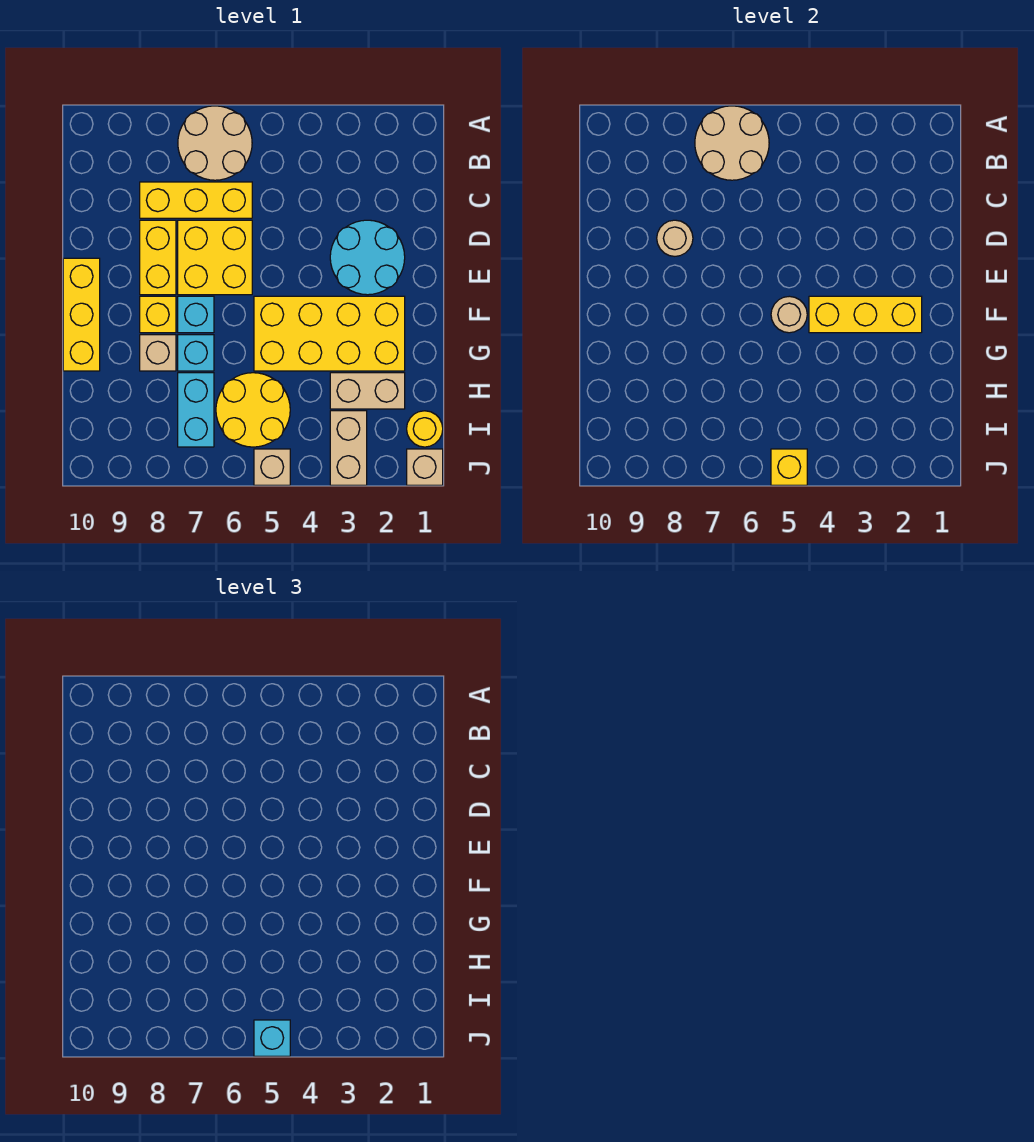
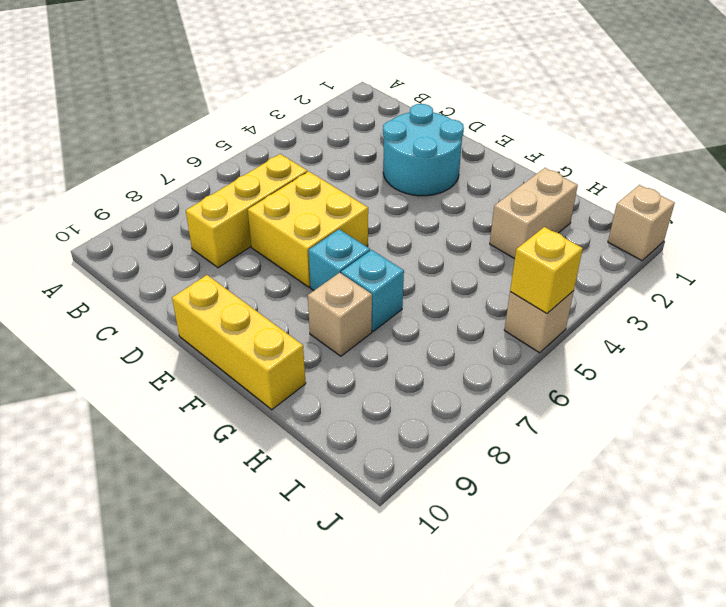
none -> tan round brick A6:B7 level 1
none -> yellow brick D8:E8 level 1
none -> yellow brick F2:G5 level 1

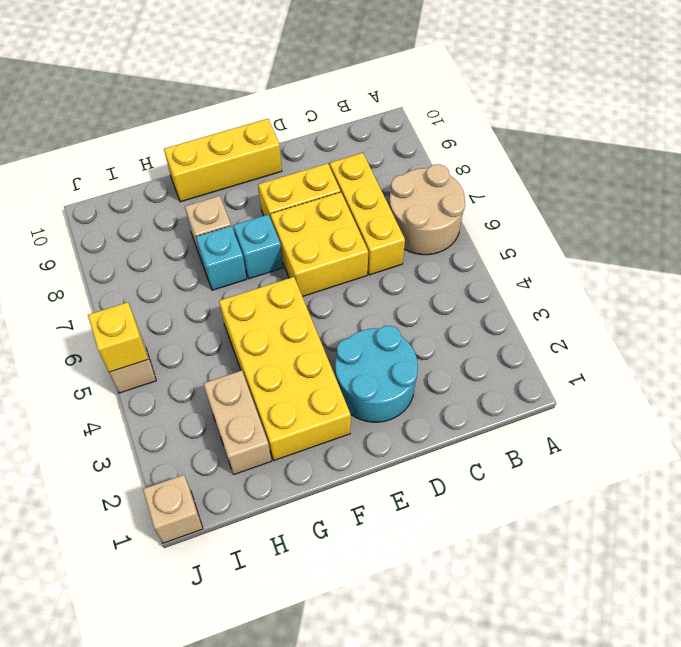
none -> yellow brick F8 level 1
none -> yellow round brick H5:I6 level 1
none -> cyan brick H7:I7 level 1

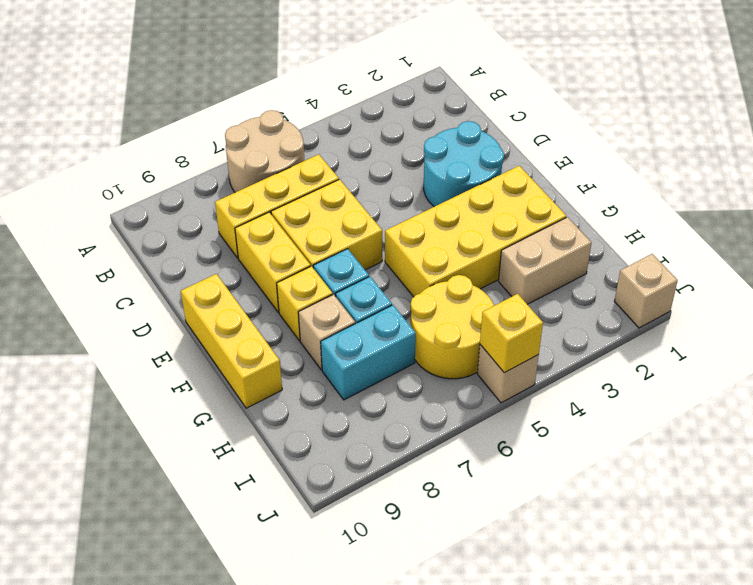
cyan brick H7:H8 level 1 -> cyan brick H7:I7 level 1
none -> yellow round brick I1 level 1
none -> tan brick I3:J3 level 1
none -> tan round brick A6:B7 level 2

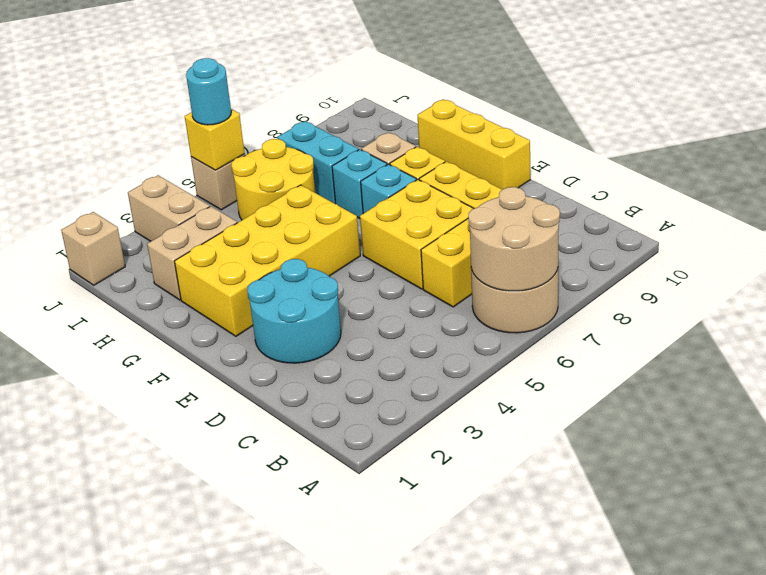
cyan round brick J5 level 3 -> cyan brick J5 level 3
none -> yellow round brick I1 level 1
none -> tan round brick D8 level 2
none -> yellow brick F2:F4 level 2

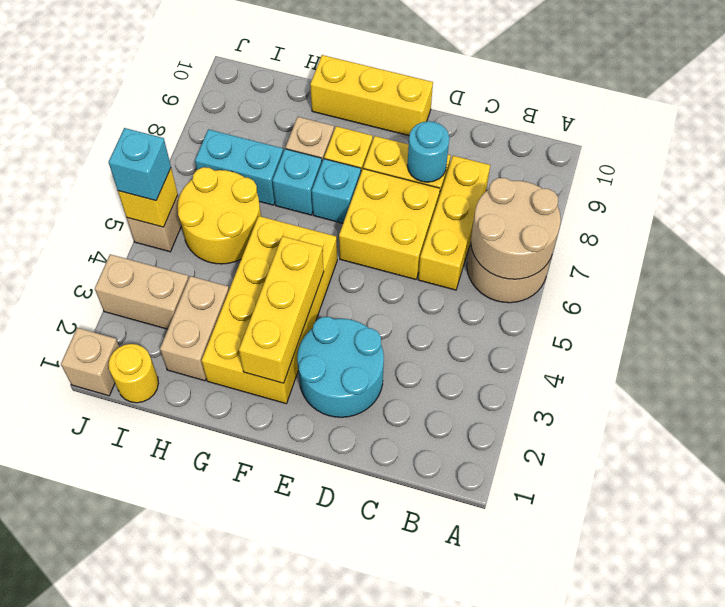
cyan round brick D8 level 2 -> tan round brick D8 level 2
none -> tan round brick F5 level 2

